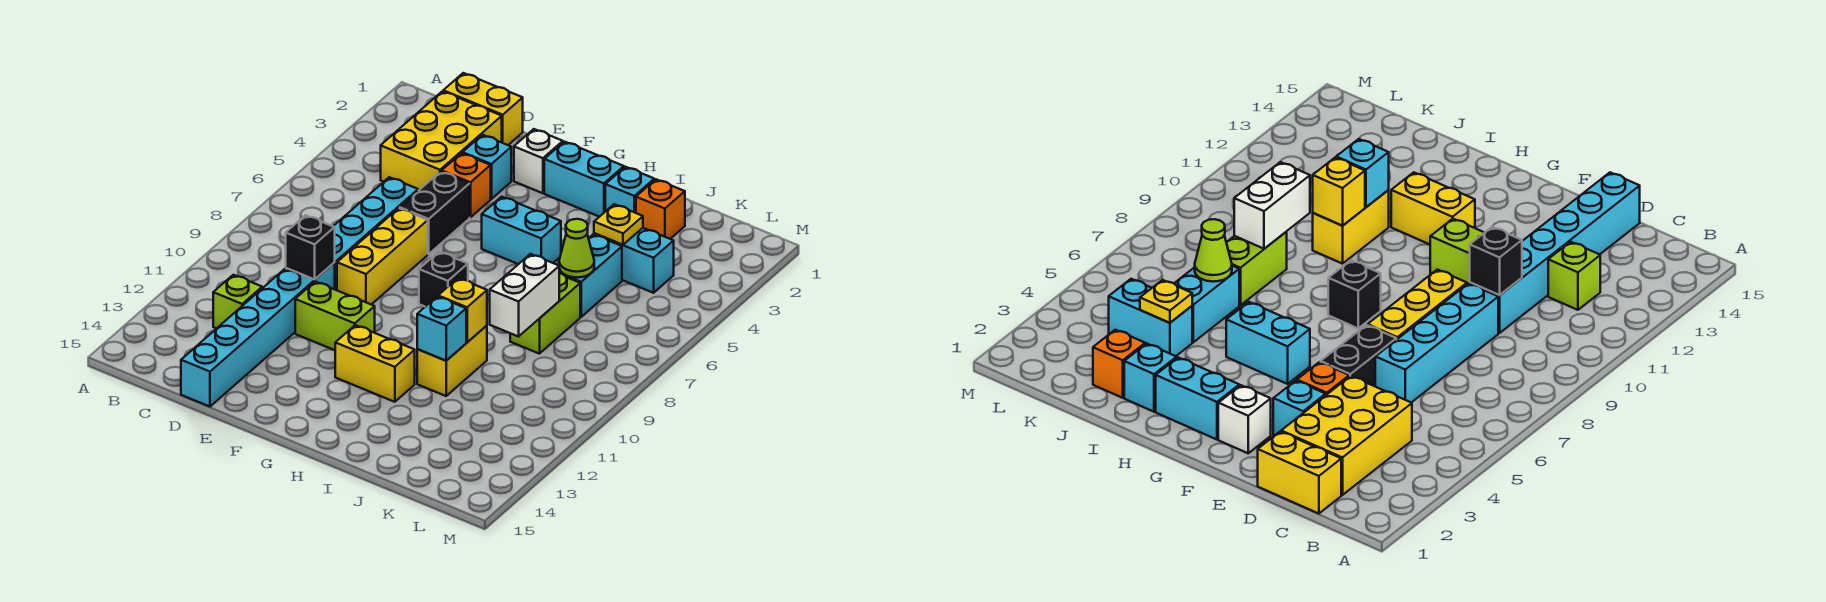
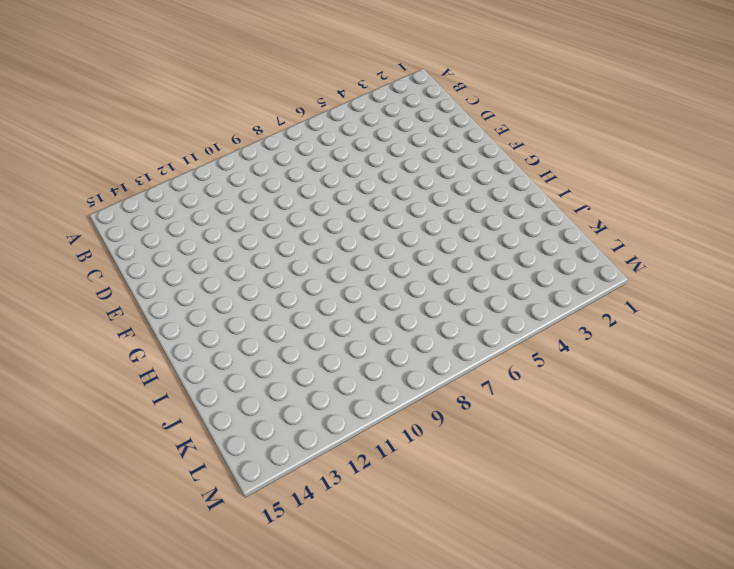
none -> yellow brick C1:D1 level 1
none -> yellow brick C2:D4 level 1
none -> lime brick C12 level 1

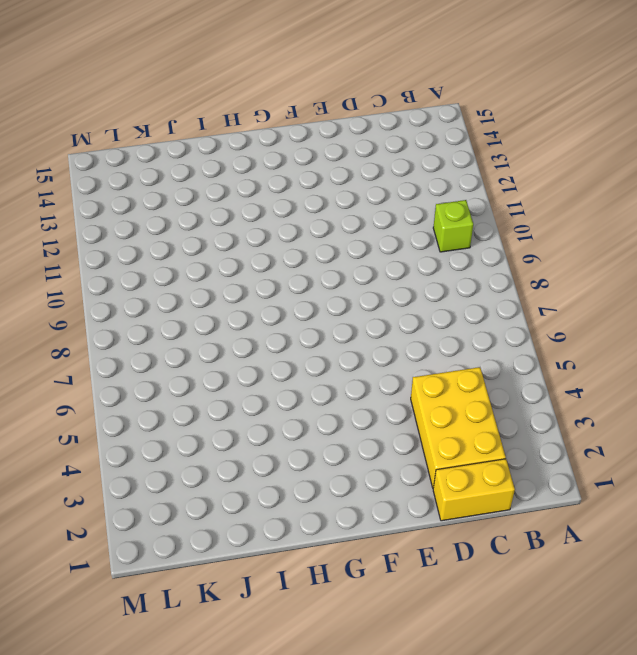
lime brick B10 level 1 -> lime brick C12 level 1
none -> cyan brick D6:D9 level 1
none -> cyan brick D10:D15 level 1
none -> cyan brick E3 level 1

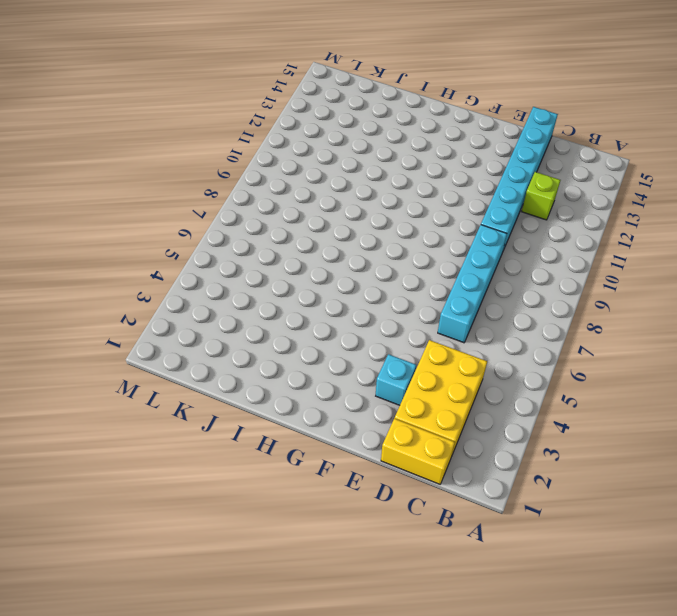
none -> orange brick E4 level 1
none -> black brick E5:E6 level 1
none -> yellow brick E7:E9 level 1

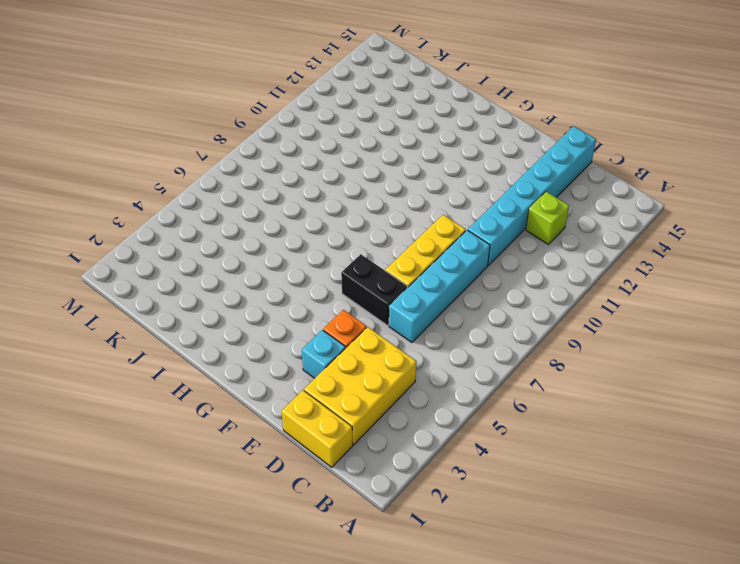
black brick E6:F6 level 1 -> black brick E5:E6 level 1
none -> lime brick E11:F11 level 1
none -> white brick F2 level 1
none -> cyan brick G2:H2 level 1

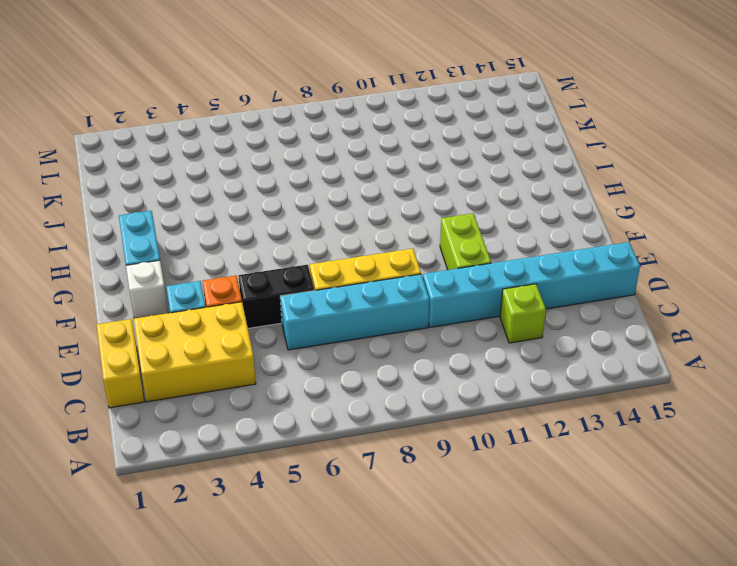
none -> cyan brick G5:H5 level 1
none -> black brick G8 level 1
none -> yellow brick G12:H12 level 1

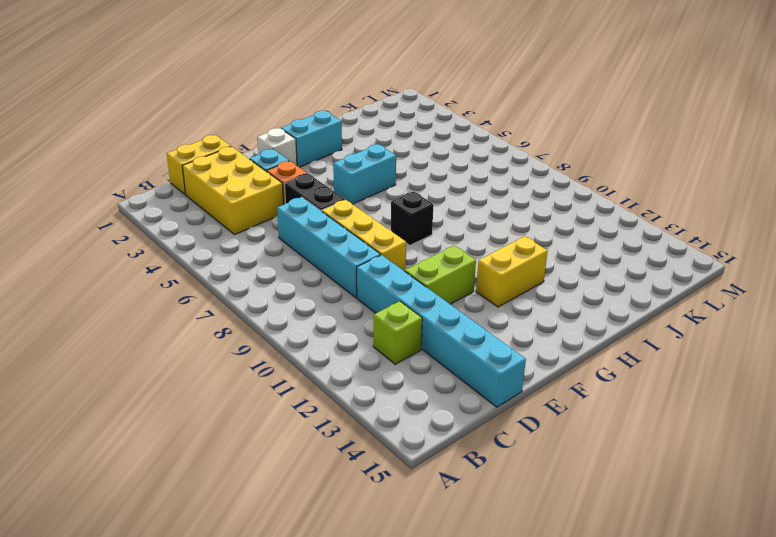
none -> cyan brick I2 level 1
none -> yellow brick I10:I11 level 1
none -> orange brick J2 level 1

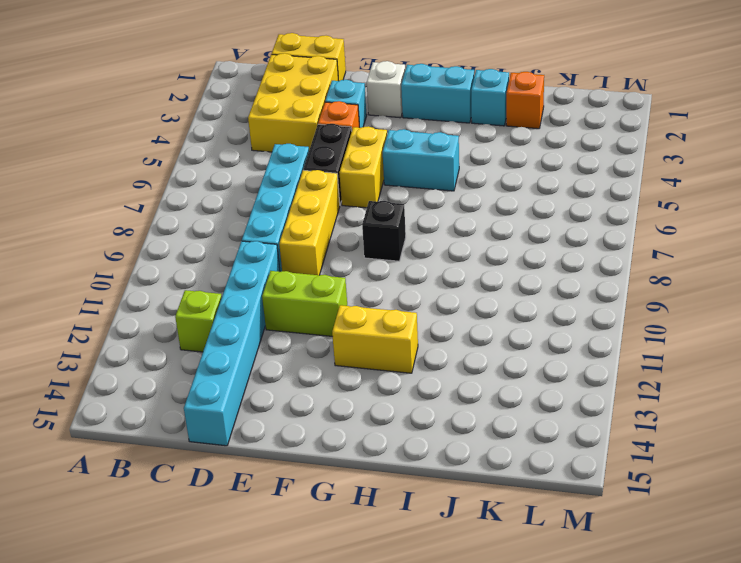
yellow brick F5:F6 level 1 -> yellow brick I10:I11 level 1
none -> cyan brick J4:K4 level 1
none -> cyan brick J5:J6 level 1
none -> lime brick J7:J8 level 1

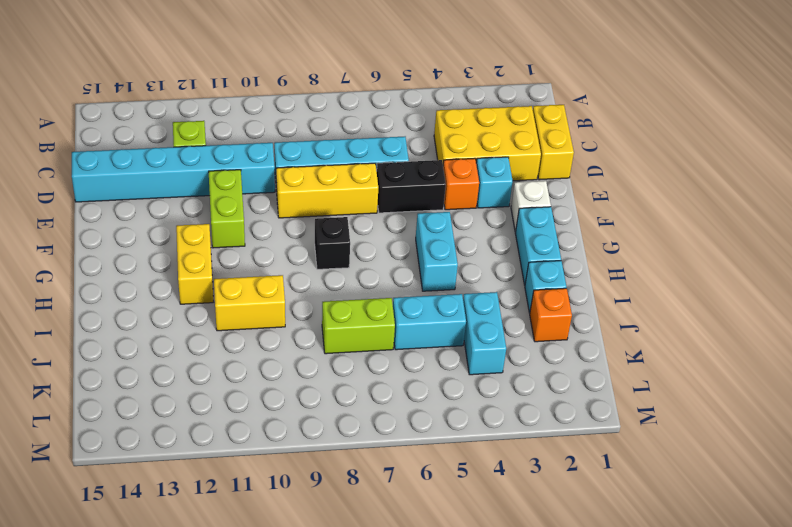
none -> black brick D10 level 2
none -> yellow brick I10 level 2
none -> cyan brick I11 level 2

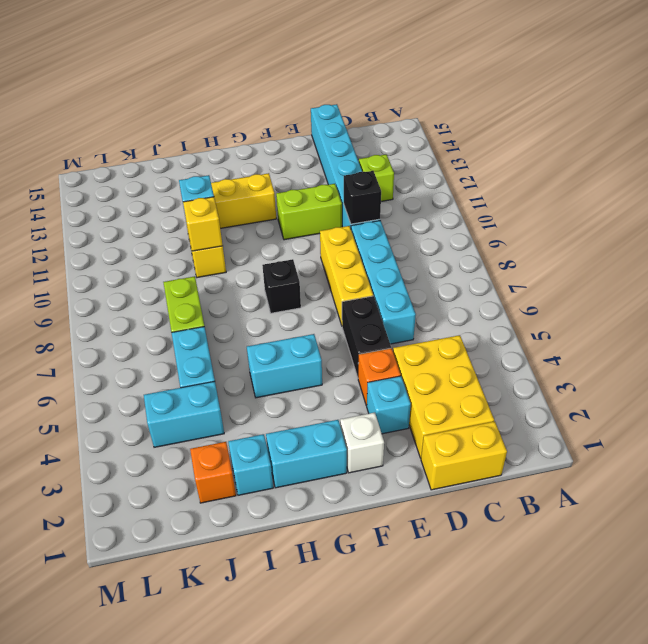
none -> yellow plate J4 level 2
none -> lime cone J6 level 2
none -> white brick J8:J9 level 2

